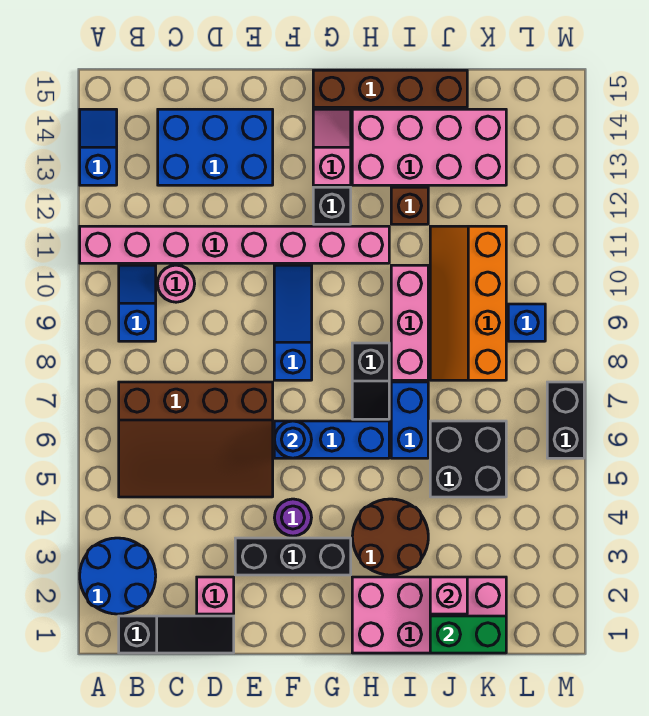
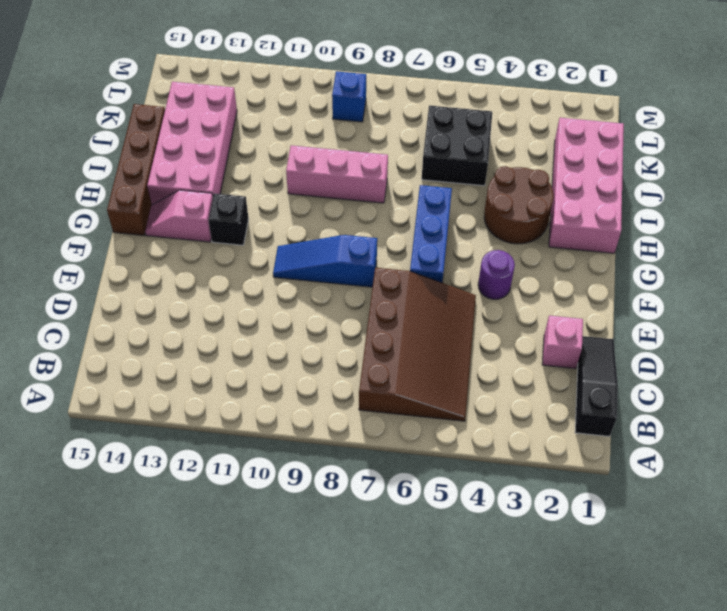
none -> blue round brick A2:B3 level 1
none -> pink brick A11:H11 level 1
none -> blue slope A13:A14 level 1 top 13
none -> blue slope B9:B10 level 1 top 9

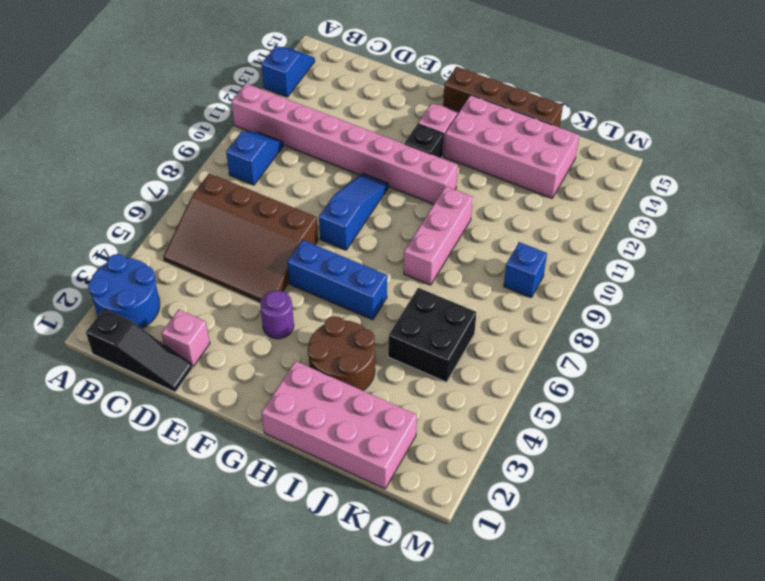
none -> pink round brick C10 level 1
none -> blue brick C13:E14 level 1
none -> black brick E3:G3 level 1
none -> black slope H7:H8 level 1 top 8

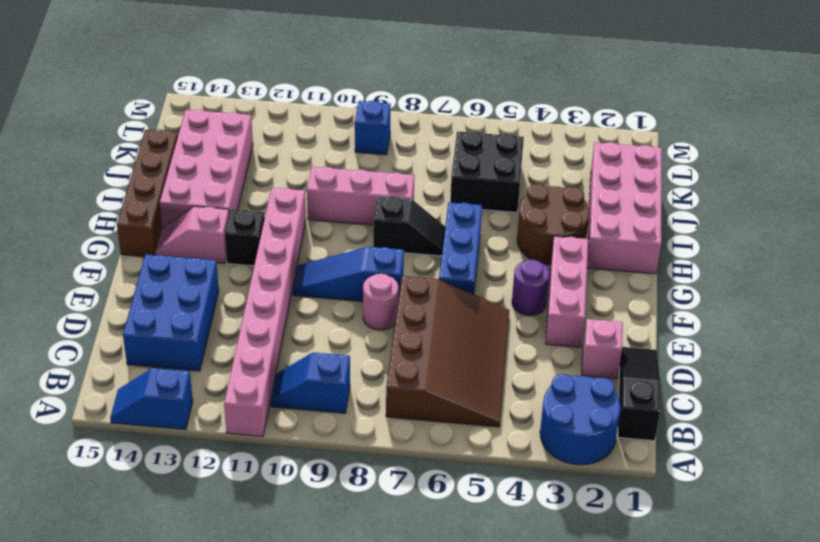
pink brick E3:G3 level 1 -> black brick E3:G3 level 1
pink round brick E8 level 1 -> pink round brick C10 level 1
none -> blue brick I6:I7 level 1
none -> brown brick I12 level 1
none -> orange slope J8:K11 level 1 top K
none -> black brick M6:M7 level 1

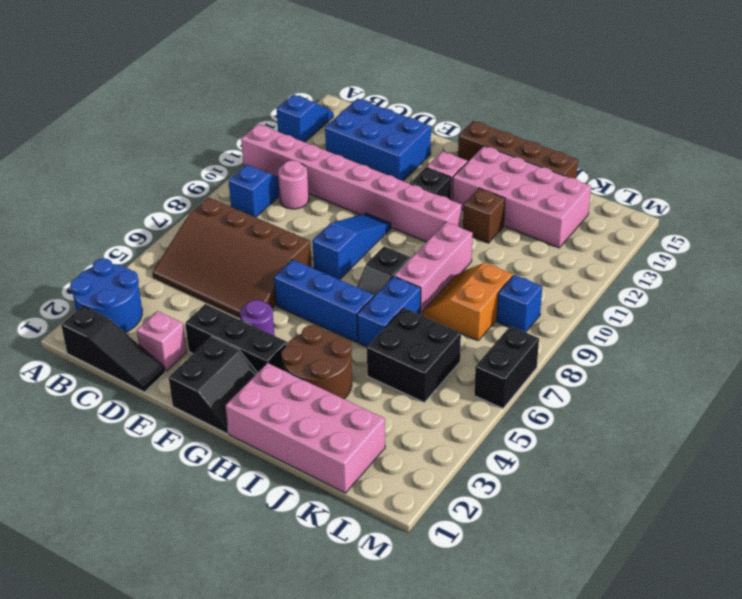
black slope F1:G2 level 1 top F -> none
orange slope J8:K9 level 1 top K -> orange slope J8:K11 level 1 top K
none -> blue round brick F6 level 2
none -> green brick J1:K1 level 2
none -> pink brick J2 level 2

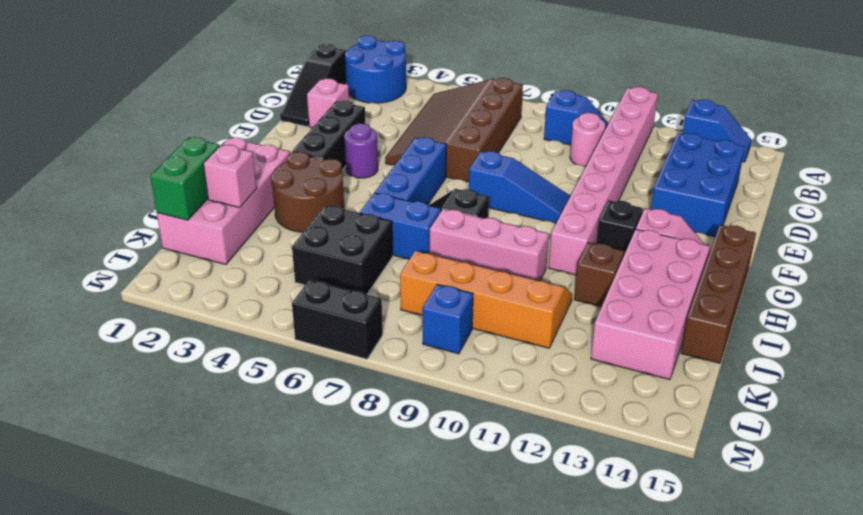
none -> blue round brick F6 level 2

